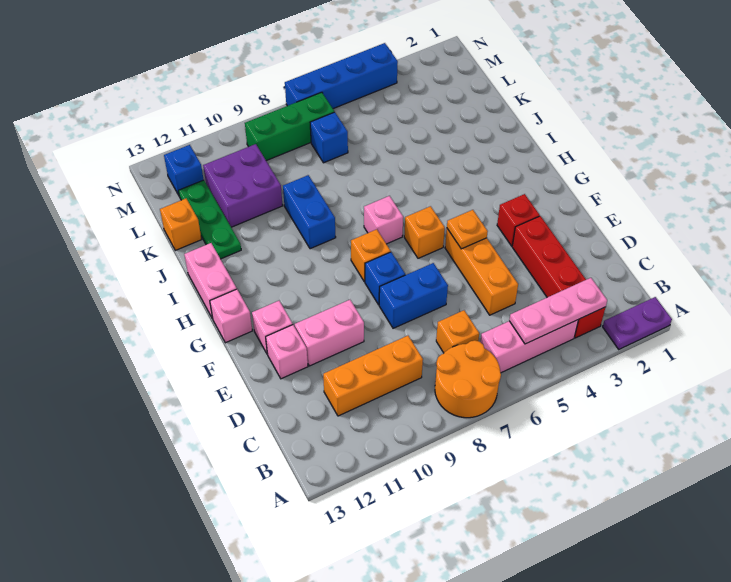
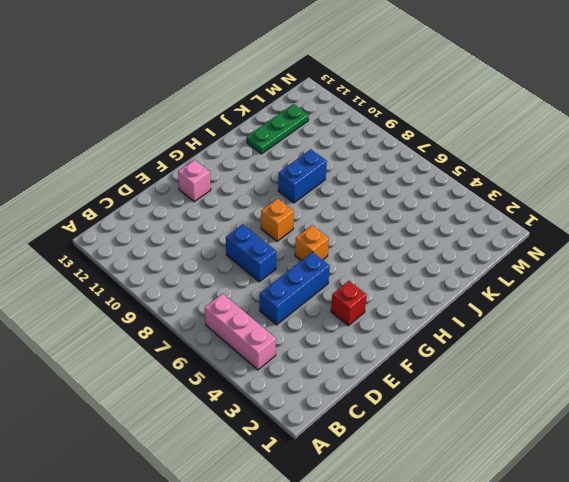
blue brick D5:F5 level 1 -> orange brick D5:F5 level 1
none -> purple plate A1:A2 level 1
none -> orange round brick A7:B8 level 1
none -> red brick B3:E3 level 1

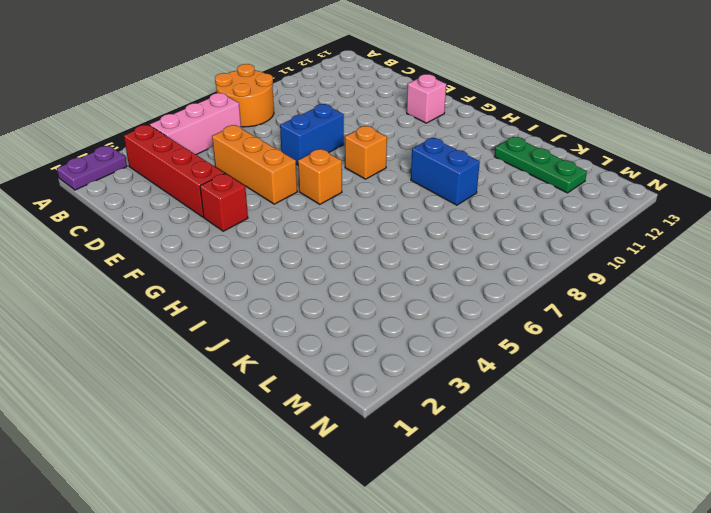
none -> orange brick C7 level 1
none -> orange brick C9:C11 level 1
none -> pink brick E10:E11 level 1

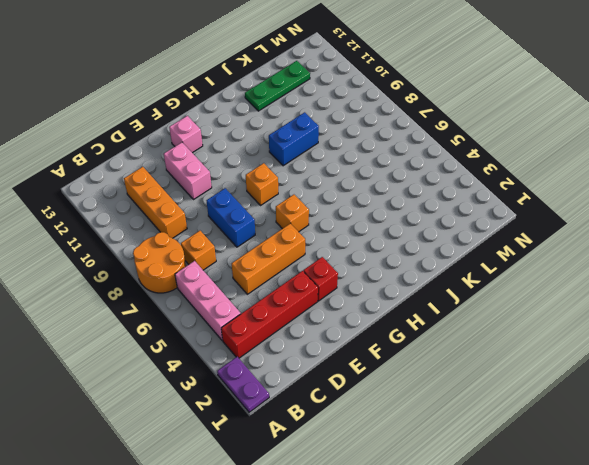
none -> pink brick E12 level 1
none -> blue brick F8 level 1
none -> pink brick G13 level 1

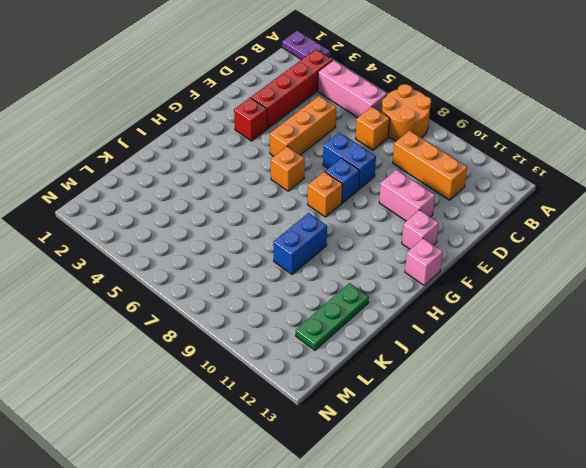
none -> pink brick E12 level 1
none -> pink brick H7 level 1
none -> pink brick H13:I13 level 1

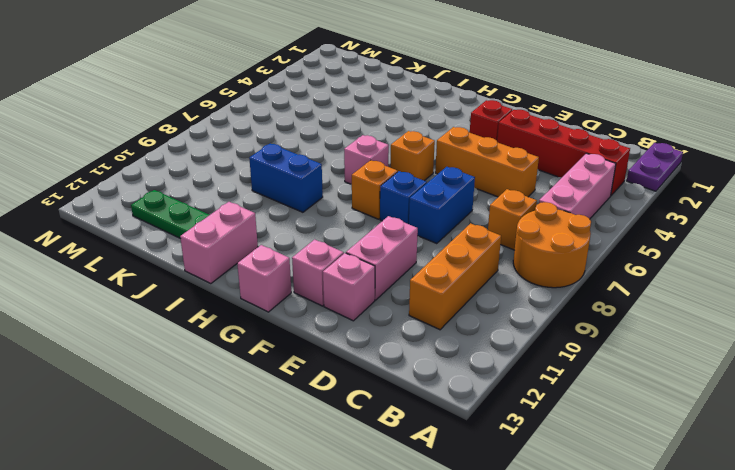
pink brick I12:I13 level 1 -> pink brick H13:I13 level 1
none -> purple brick K10:L11 level 1
none -> orange brick K13 level 1
none -> blue brick L7 level 1

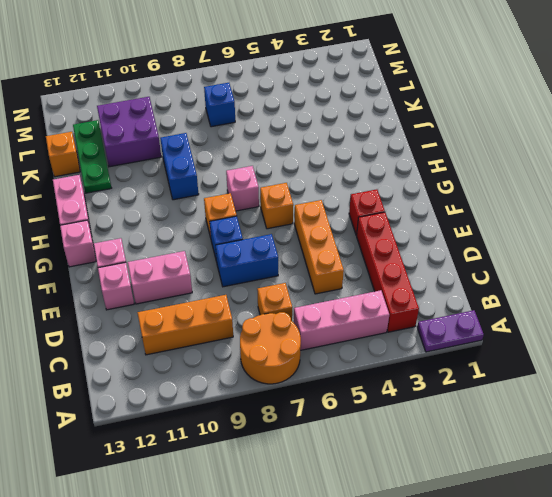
none -> green brick M7:M9 level 1
none -> blue brick M12 level 1
none -> blue brick N4:N7 level 1

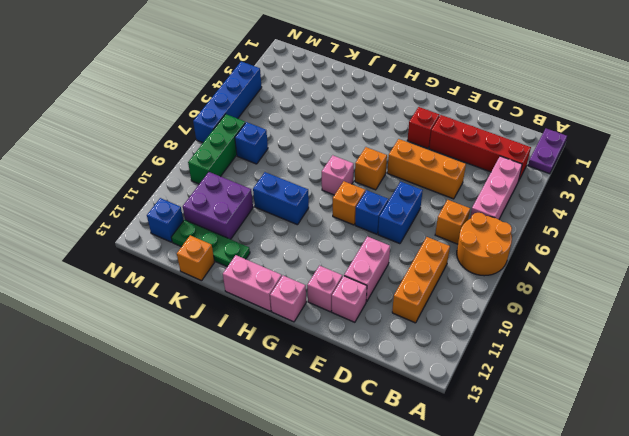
none -> pink plate B3:B5 level 2
none -> orange plate F5 level 2

